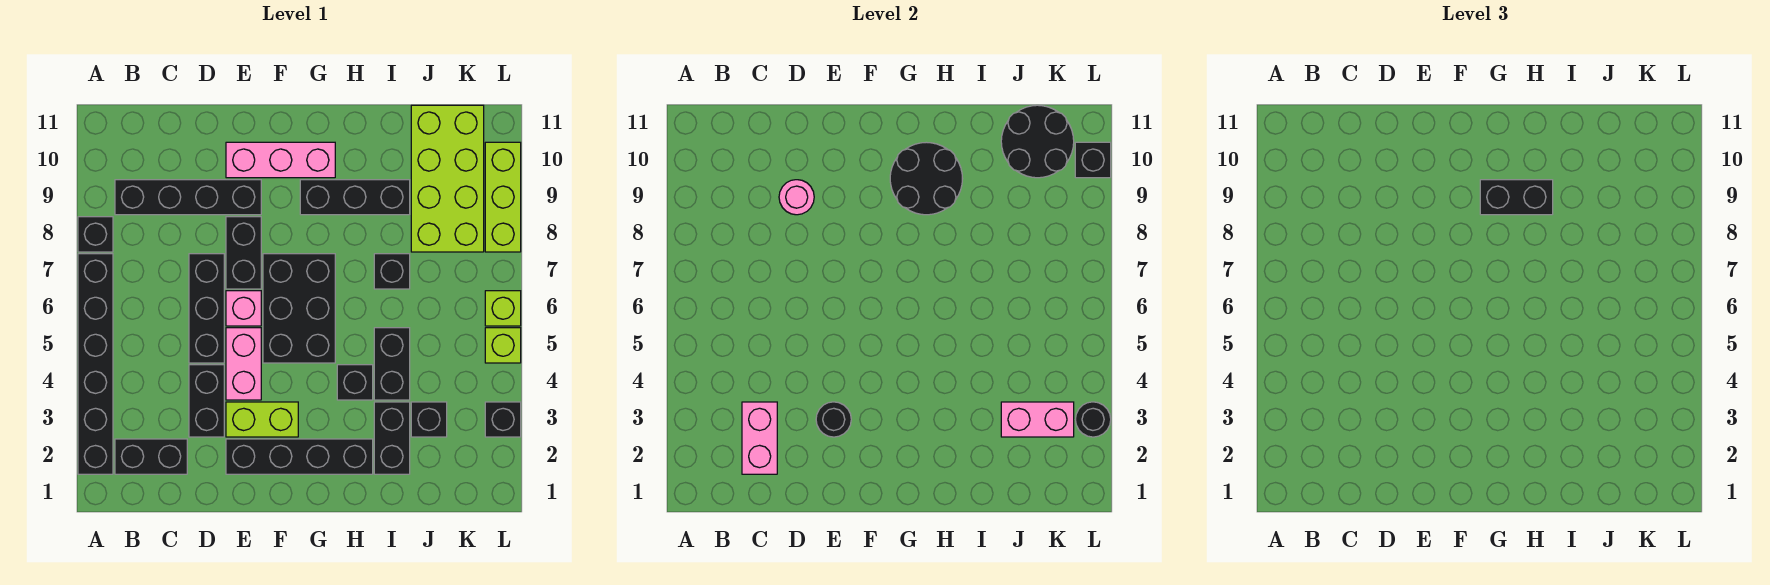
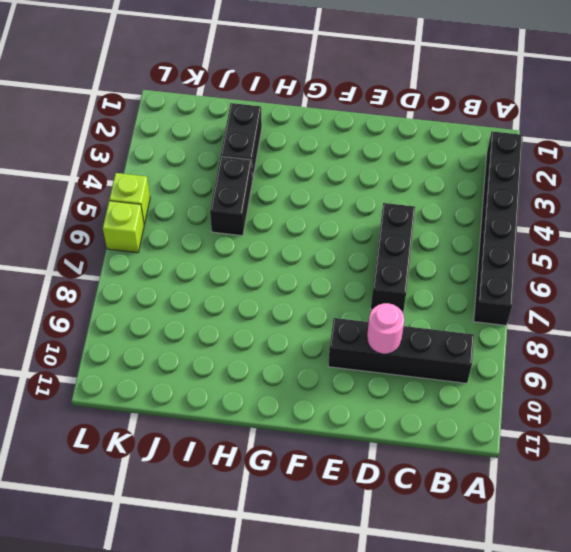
none -> black brick A8 level 1
none -> black brick B2:C2 level 1
none -> black brick D3:D4 level 1
none -> black brick E2:H2 level 1

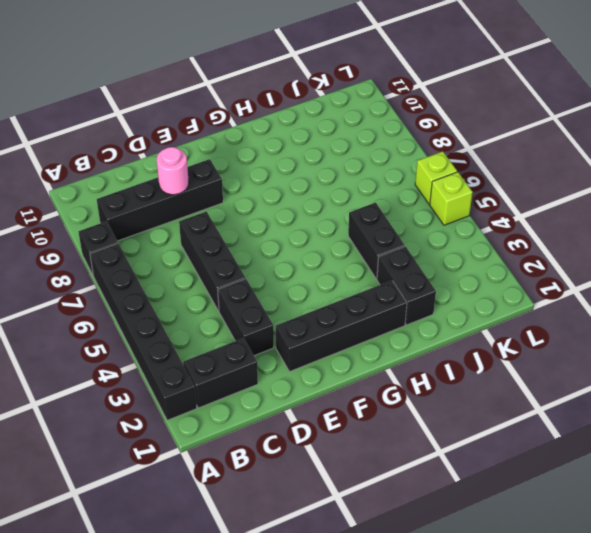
none -> lime brick E3:F3 level 1
none -> pink brick E4:E5 level 1
none -> pink brick E6 level 1
none -> black brick E7:E8 level 1

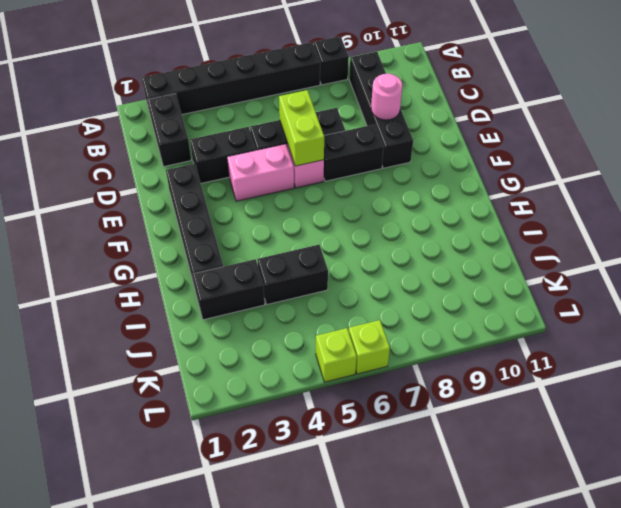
lime brick D6:E6 level 2 -> lime brick E3:F3 level 1
none -> pink brick E10:G10 level 1
none -> black brick F5:G7 level 1
none -> black brick G9:I9 level 1
none -> black brick H4 level 1

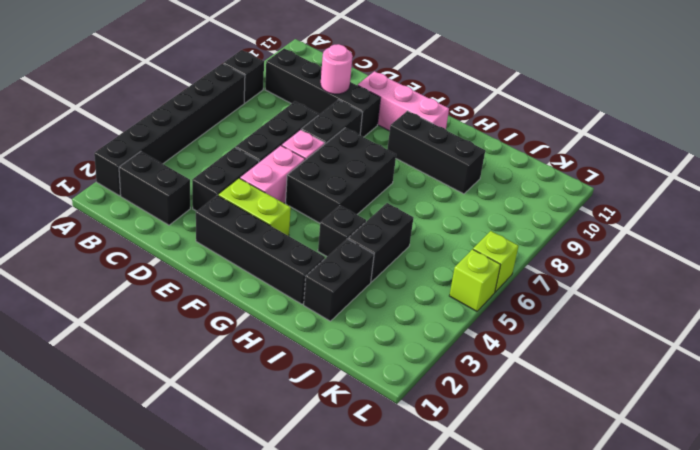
none -> black brick I7 level 1
none -> black brick J3 level 1
none -> lime brick J8:K11 level 1
none -> black brick L3 level 1

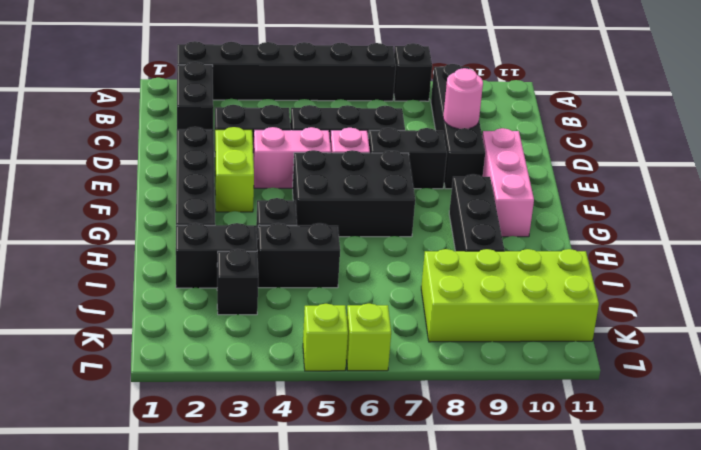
none -> black brick I7 level 1
none -> black brick L3 level 1
none -> lime brick L8:L10 level 1
none -> pink brick C2:C3 level 2

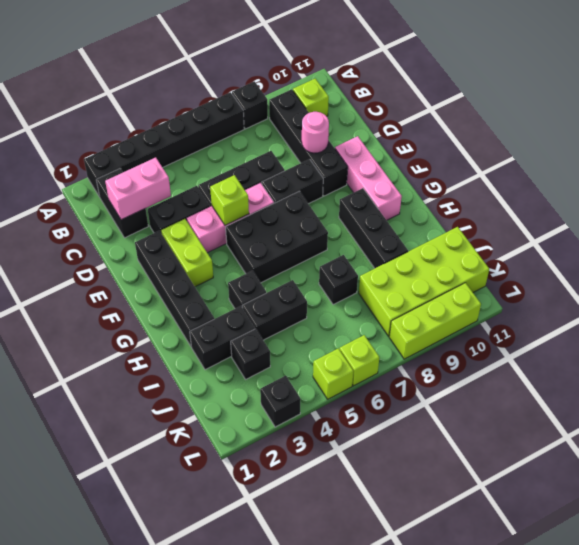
lime brick B10 level 1 -> none
lime brick E5 level 2 -> none
none -> black round brick E3 level 2
none -> black round brick G9:H10 level 2
none -> pink brick J3:K3 level 2
none -> black round brick J10:K11 level 2

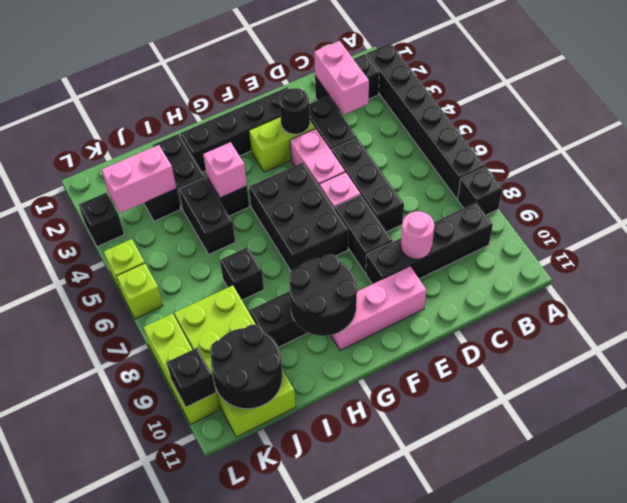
pink brick H4 level 2 -> none
none -> black round brick L3 level 2
none -> black brick G9:H9 level 3

